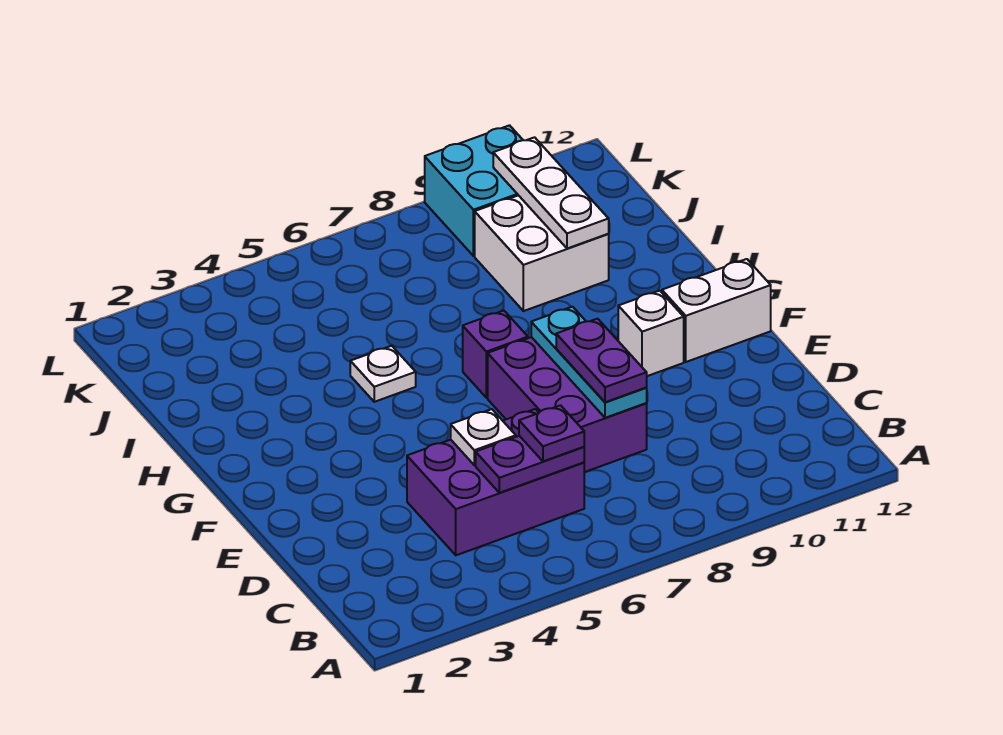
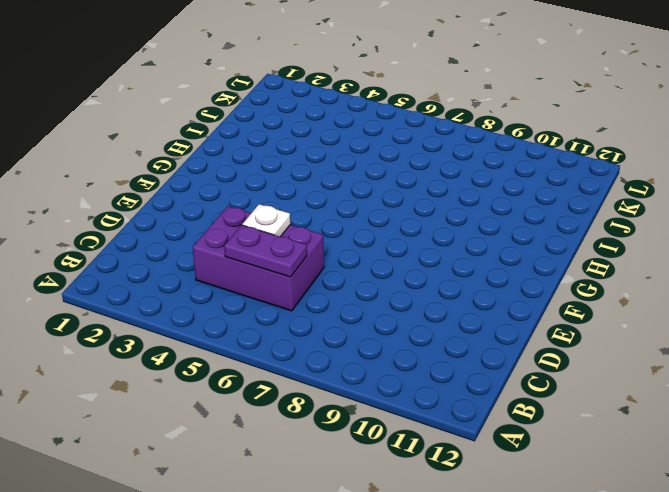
none -> purple brick D7:F8 level 1
none -> white brick F10 level 1
none -> white brick F11:F12 level 1

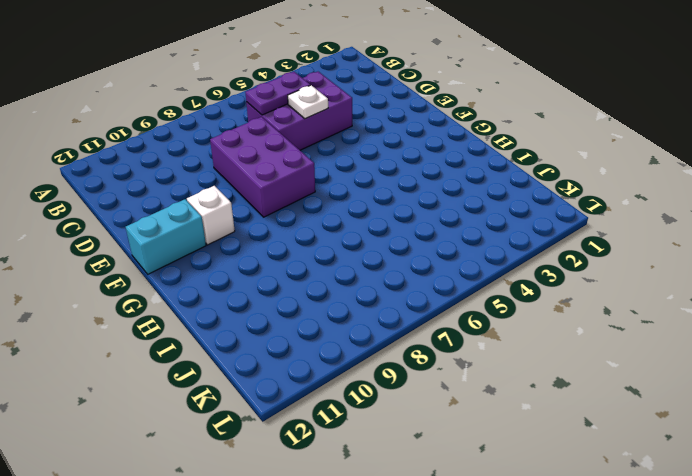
cyan brick F11:F12 level 1 -> white brick F11:F12 level 1
none -> purple brick G7 level 1
none -> white plate H5 level 1
none -> white brick I9:J10 level 1

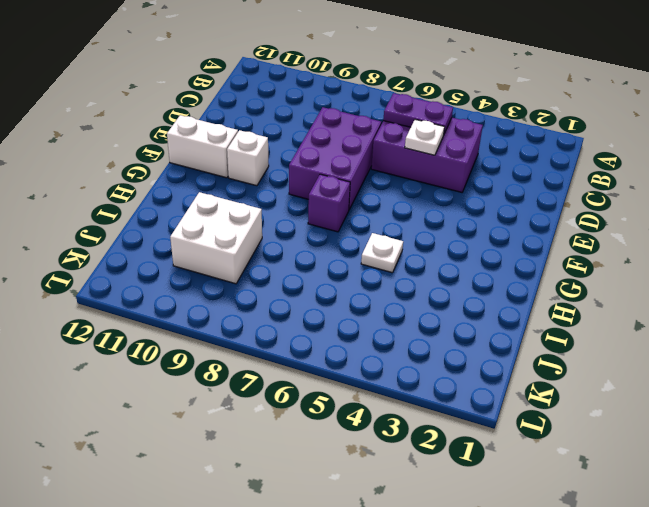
none -> cyan brick K9:L10 level 1
none -> cyan plate D8:F8 level 2
none -> white plate I10:K10 level 2

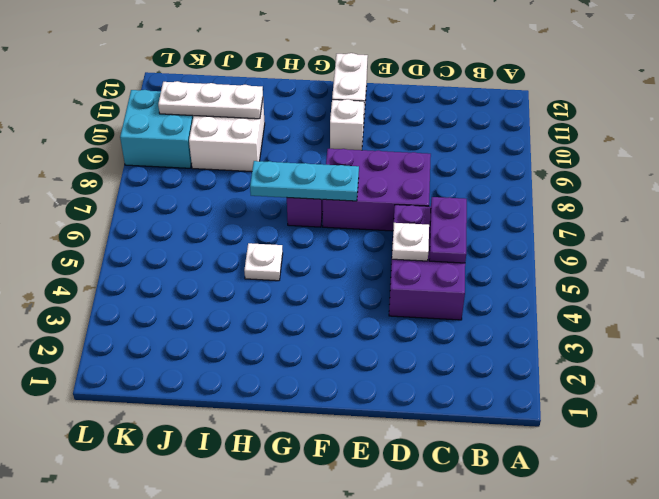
cyan plate F7:H7 level 2 -> cyan plate D8:F8 level 2
none -> purple plate C6 level 3
none -> purple plate D8:E8 level 3

